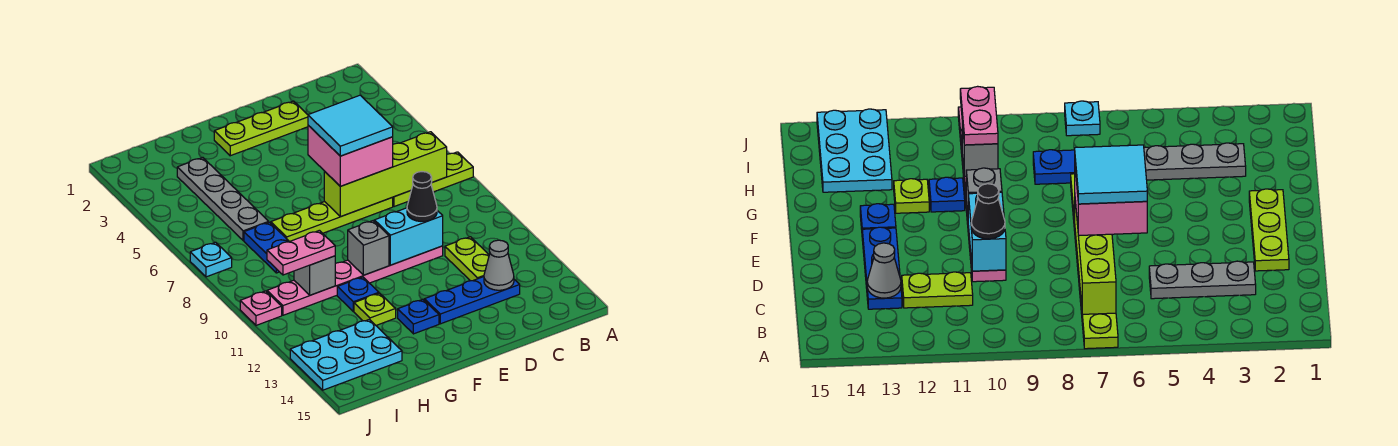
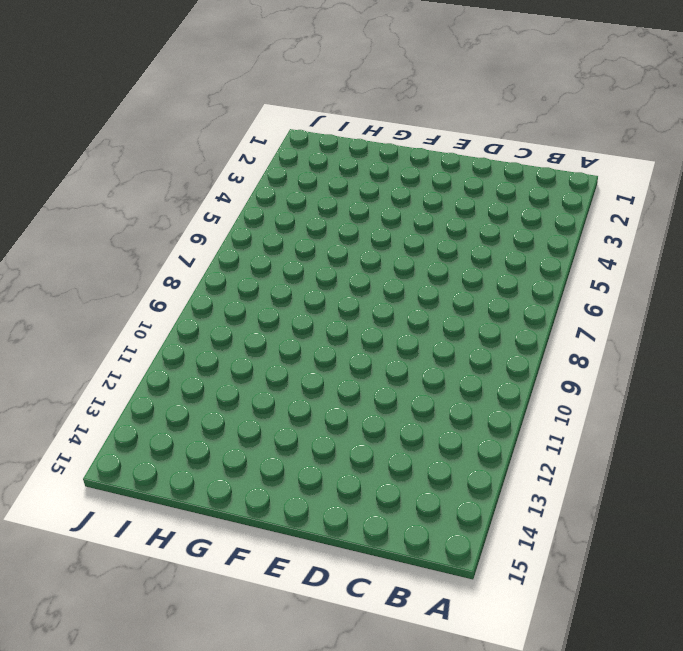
none -> lime plate A7:C7 level 1
none -> grey plate C3:C5 level 1
none -> lime plate C11:C12 level 1

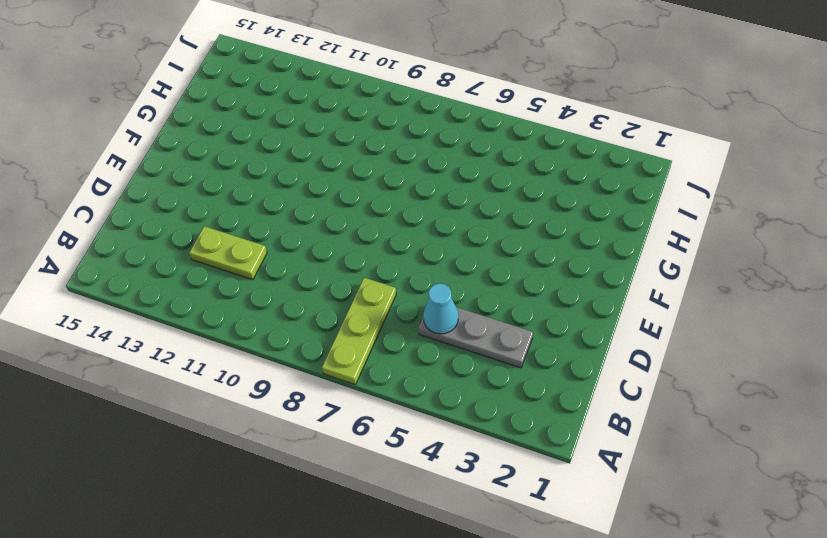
cyan cone C5 level 2 -> none
none -> blue plate C13:E13 level 1
none -> lime plate D2:F2 level 1
none -> lime plate D7:G7 level 1

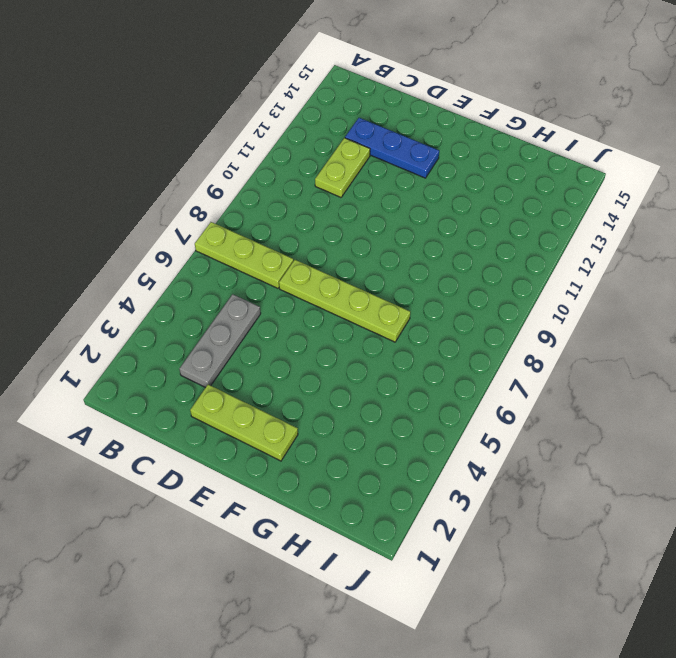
none -> pink plate D10:I10 level 1
none -> blue plate F13 level 1
none -> blue plate G11 level 1

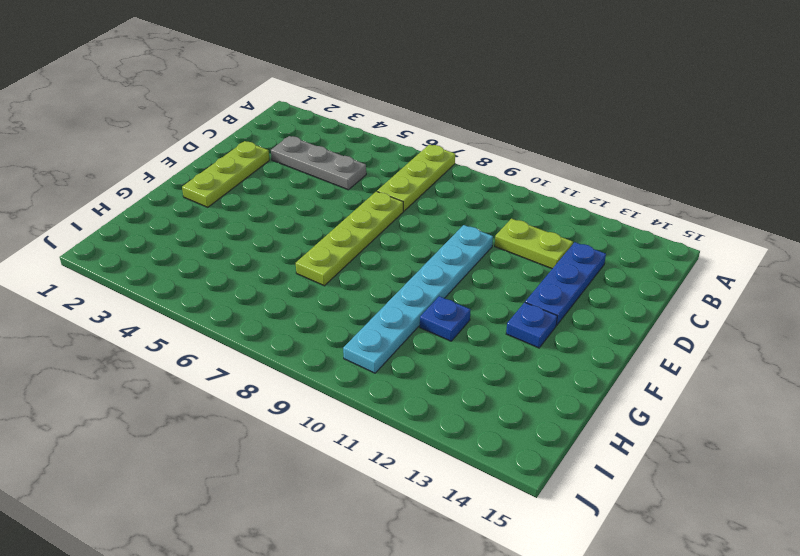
cyan plate D10:I10 level 1 -> pink plate D10:I10 level 1
none -> lime plate G12 level 1
none -> grey plate H3:H6 level 1
none -> blue plate H7:H8 level 1

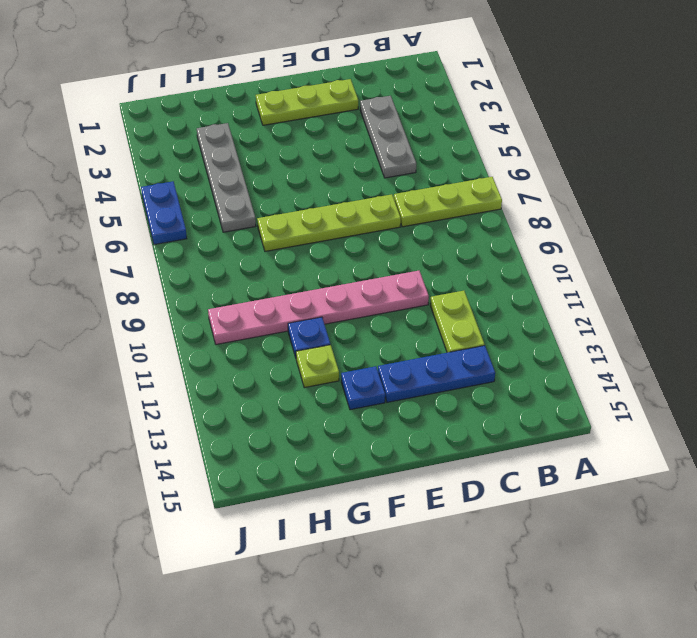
blue plate J5:J6 level 1 -> blue plate H7:H8 level 1
none -> cyan plate H13:J14 level 1
none -> cyan plate J7 level 1
none -> pink plate J10 level 1

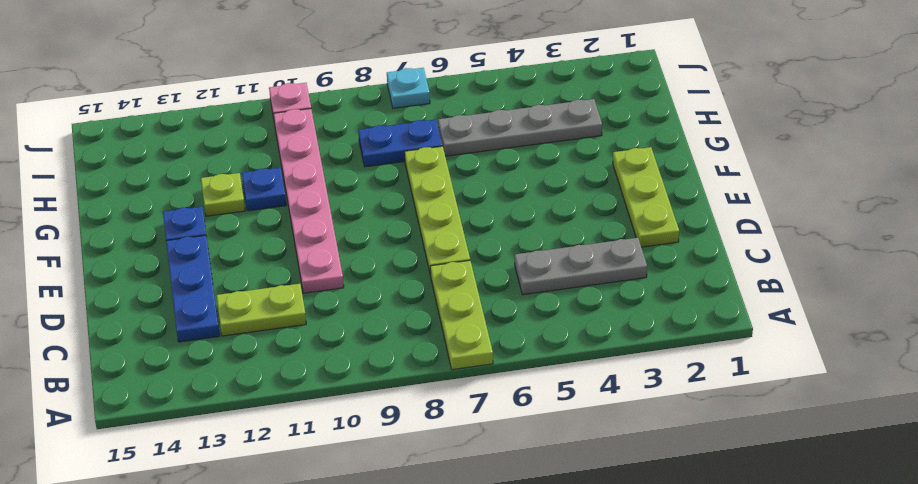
none -> cyan plate H13:J14 level 1
none -> lime brick B7:E7 level 2
none -> grey cone C13 level 2

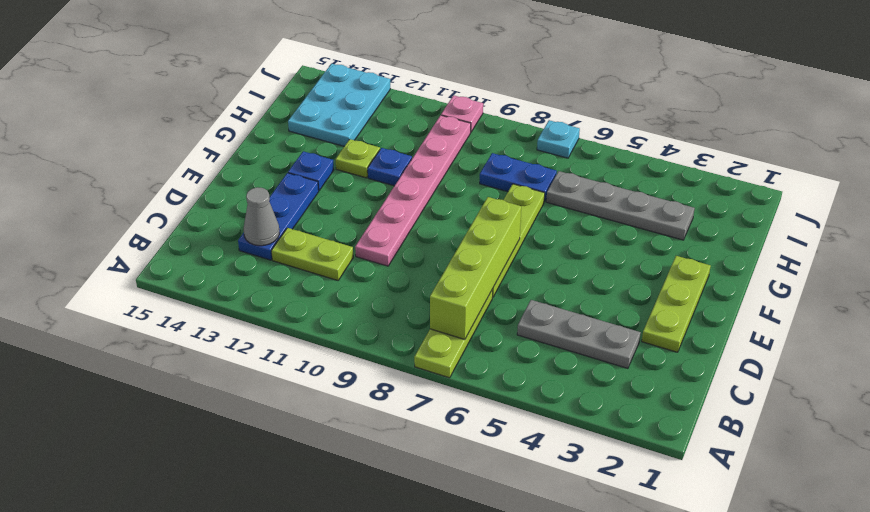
none -> cyan brick D10:E10 level 2
none -> grey brick F10 level 2
none -> grey brick H10 level 2

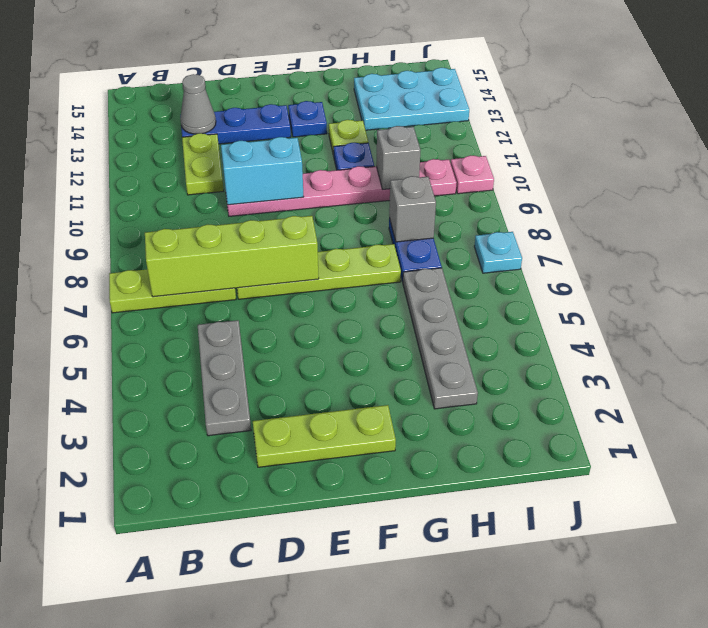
grey brick H8 level 2 -> grey brick F10 level 2
none -> pink brick D6:E7 level 3
none -> black cone D10 level 3
none -> pink plate H10:I10 level 3

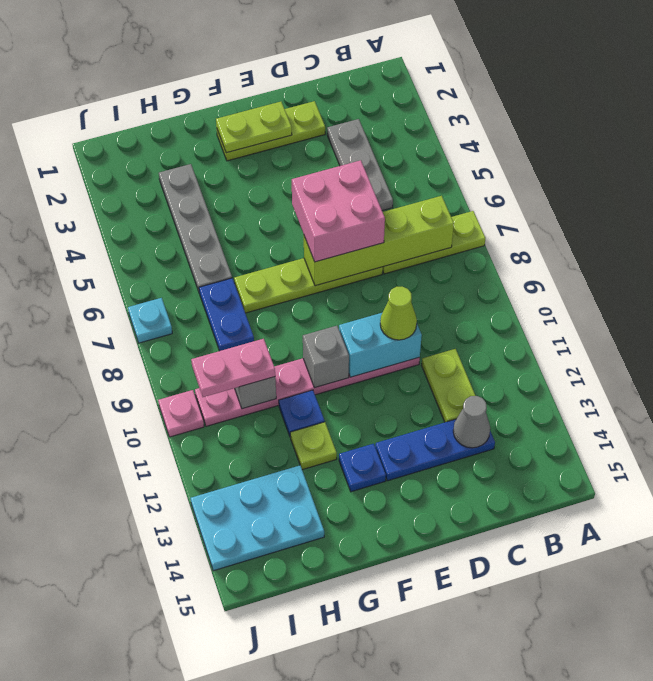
lime cone D10 level 3 -> black cone D10 level 3
lime plate E2:F2 level 2 -> none
none -> cyan tile D6:E7 level 4

